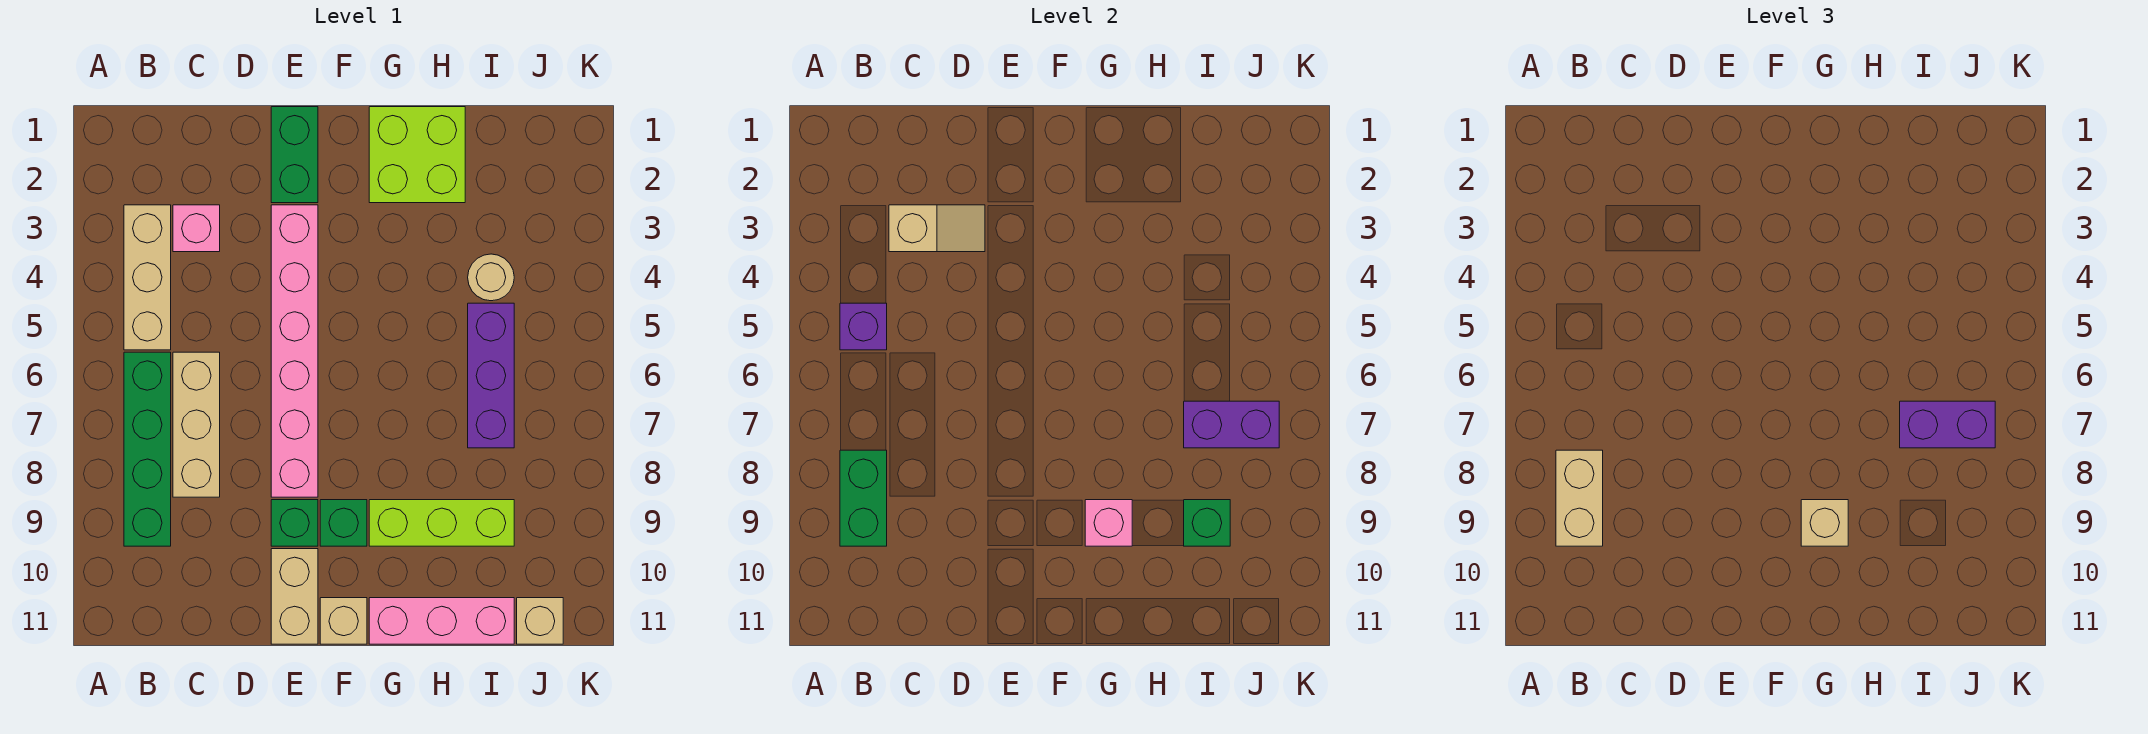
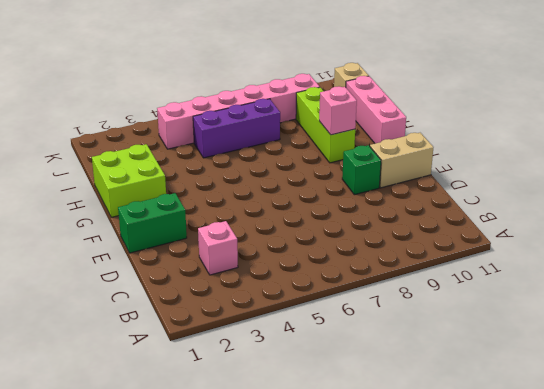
pink brick J4:J9 level 1 -> pink brick E3:E8 level 1
none -> tan brick B3:B5 level 1
none -> green brick B6:B9 level 1
none -> tan brick C6:C8 level 1

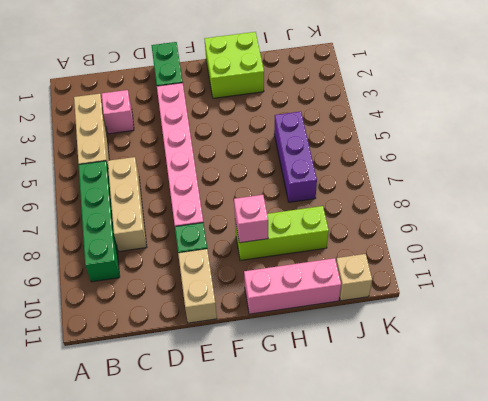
none -> green brick F9 level 1
none -> tan brick F11 level 1
none -> tan round brick I4 level 1

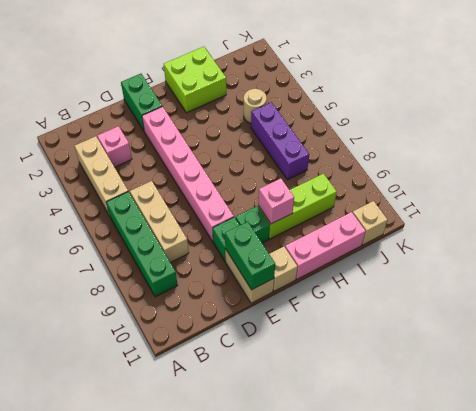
green brick E10:E11 level 2 -> green brick B8:B9 level 2
none -> purple brick B5 level 2
none -> tan slope C3:D3 level 2 top C
none -> purple brick I7:J7 level 2

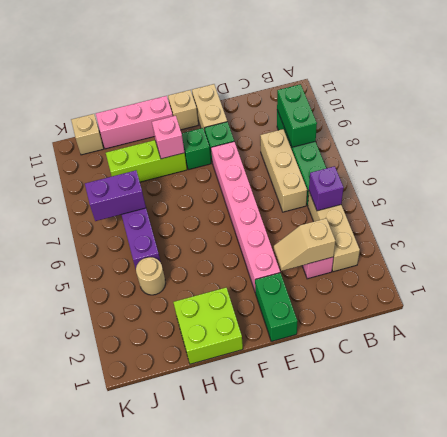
none -> green brick I9 level 2
none -> tan brick B8:B9 level 3
none -> tan brick G9 level 3

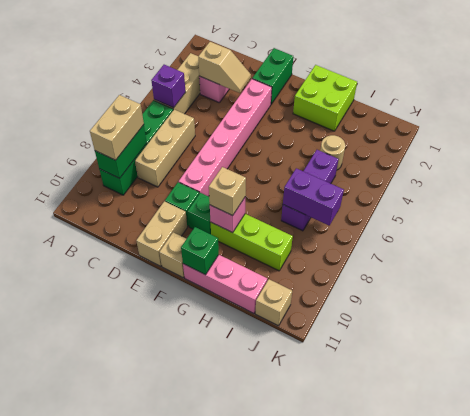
green brick G11 level 2 -> green brick I9 level 2
none -> purple brick I7:J7 level 3

